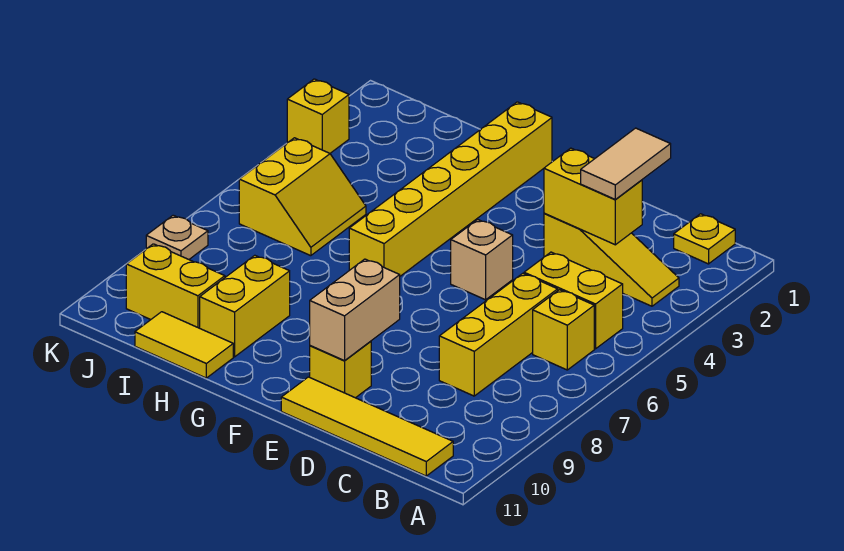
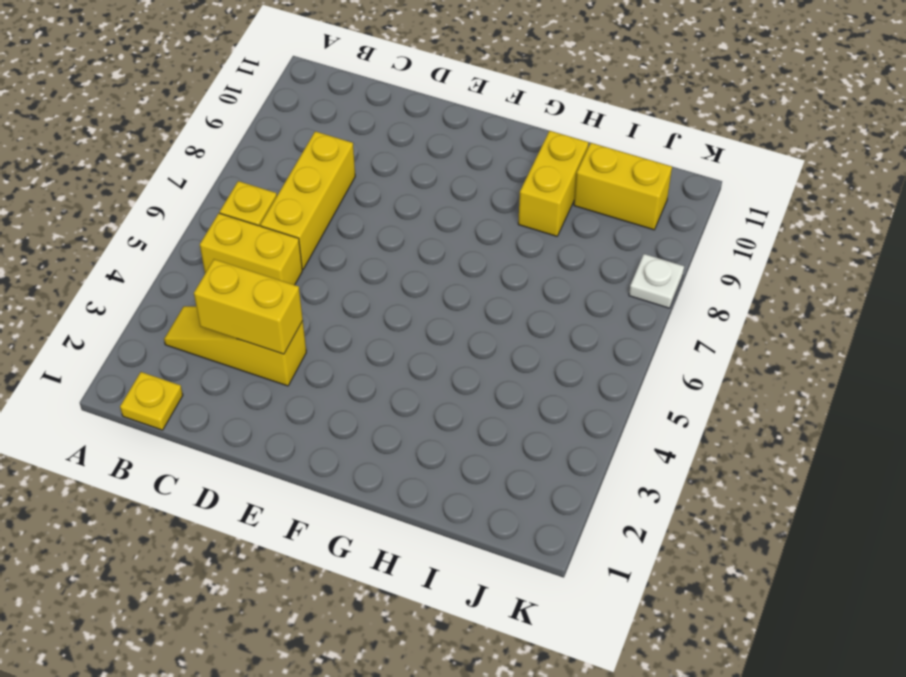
white plate K8 level 1 -> tan plate K8 level 1
none -> yellow tile B11:E11 level 1
none -> tan brick E5 level 1
none -> yellow brick E10 level 1

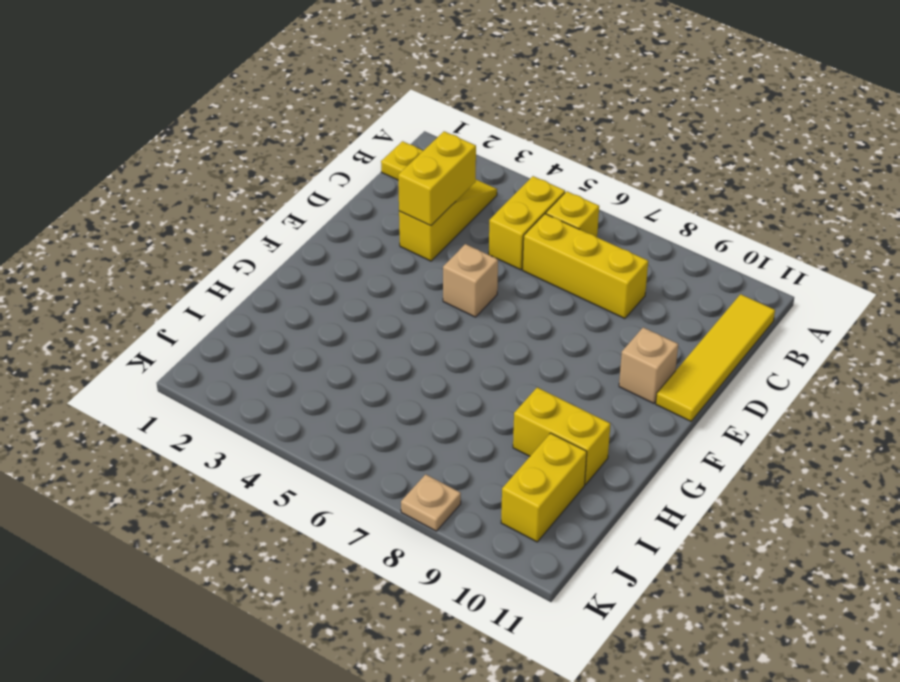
tan brick E10 level 1 -> yellow brick E10 level 1
none -> yellow brick G1:G6 level 1
none -> yellow tile H11:I11 level 1
none -> yellow slope I5:J6 level 1 top J

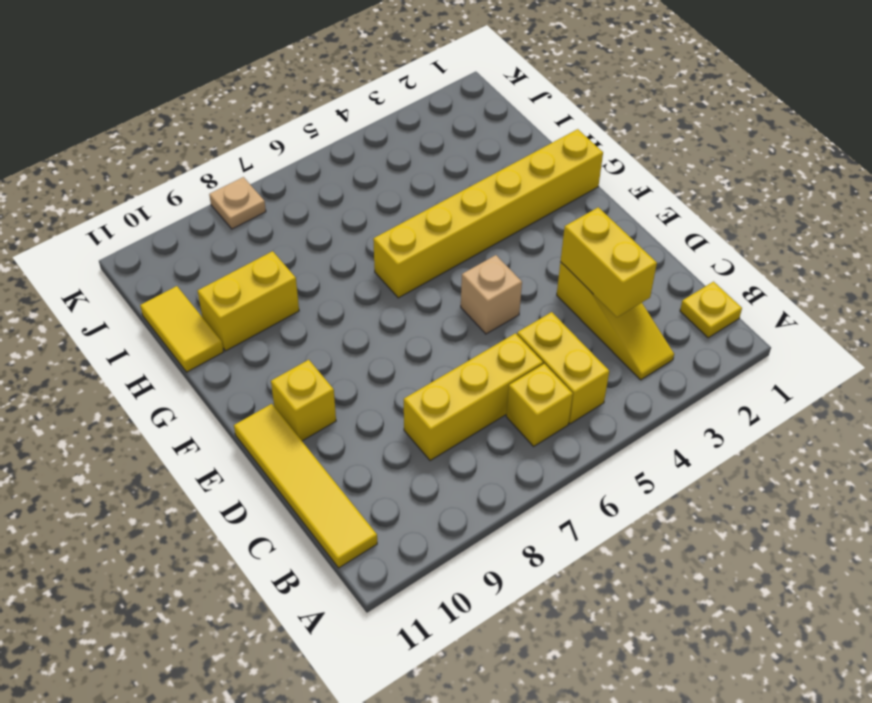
none -> yellow slope I5:J6 level 1 top J
none -> yellow brick I10:J10 level 1
none -> yellow brick K3 level 1

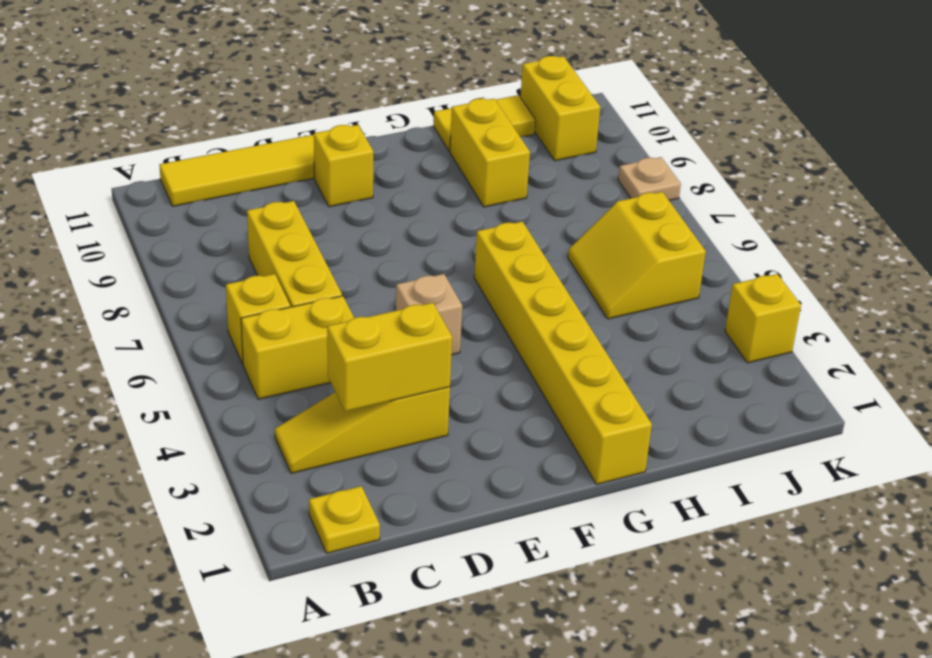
yellow brick J10:J11 level 1 -> yellow brick I10:J10 level 1
none -> tan brick E9:E10 level 2
none -> tan tile C2:C3 level 3

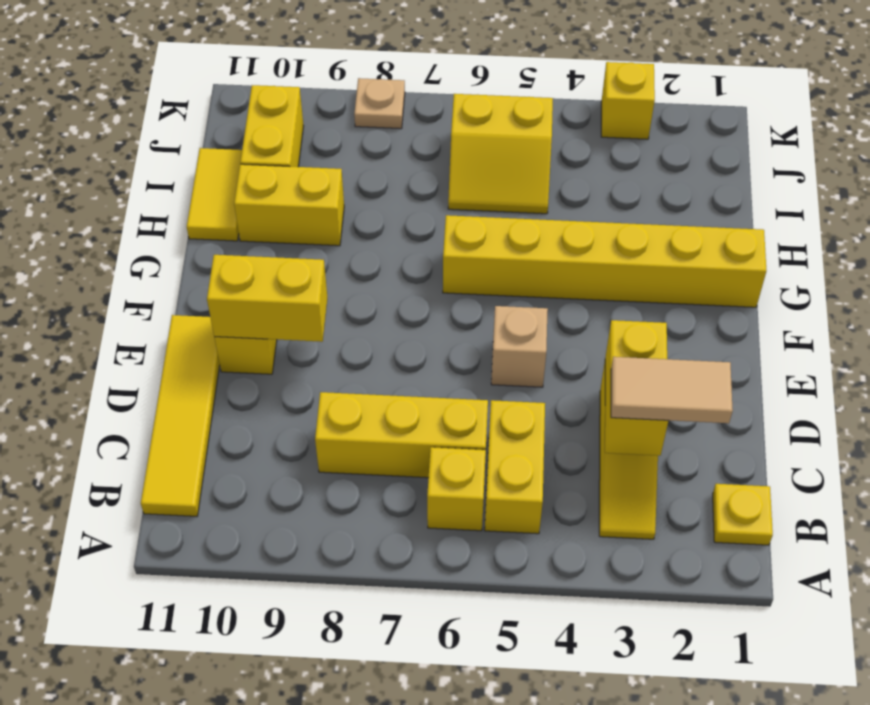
yellow brick E9:E10 level 2 -> tan brick E9:E10 level 2

